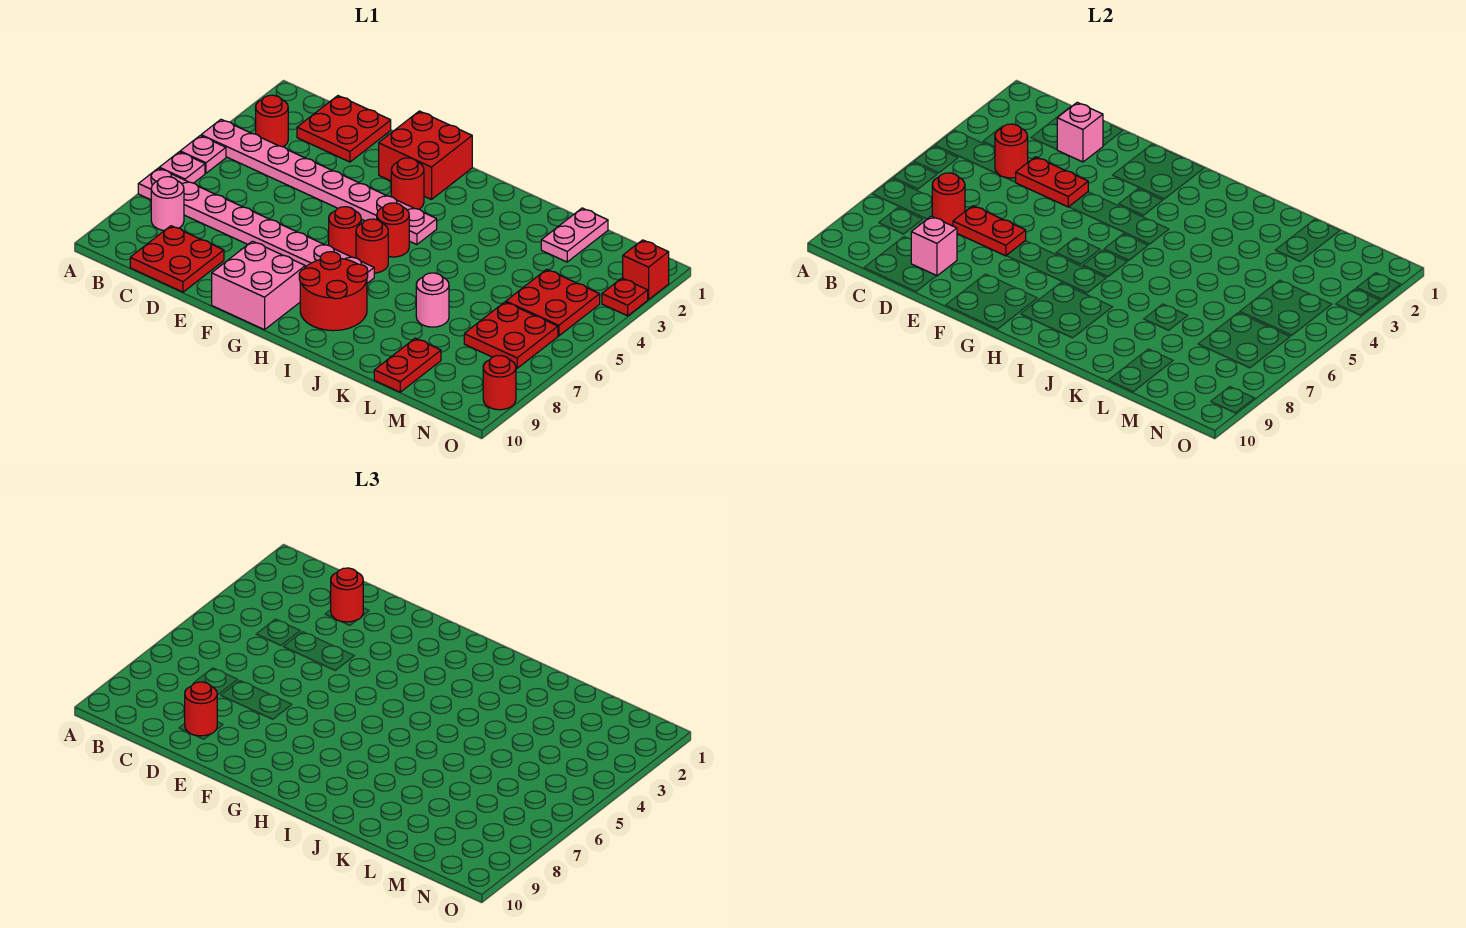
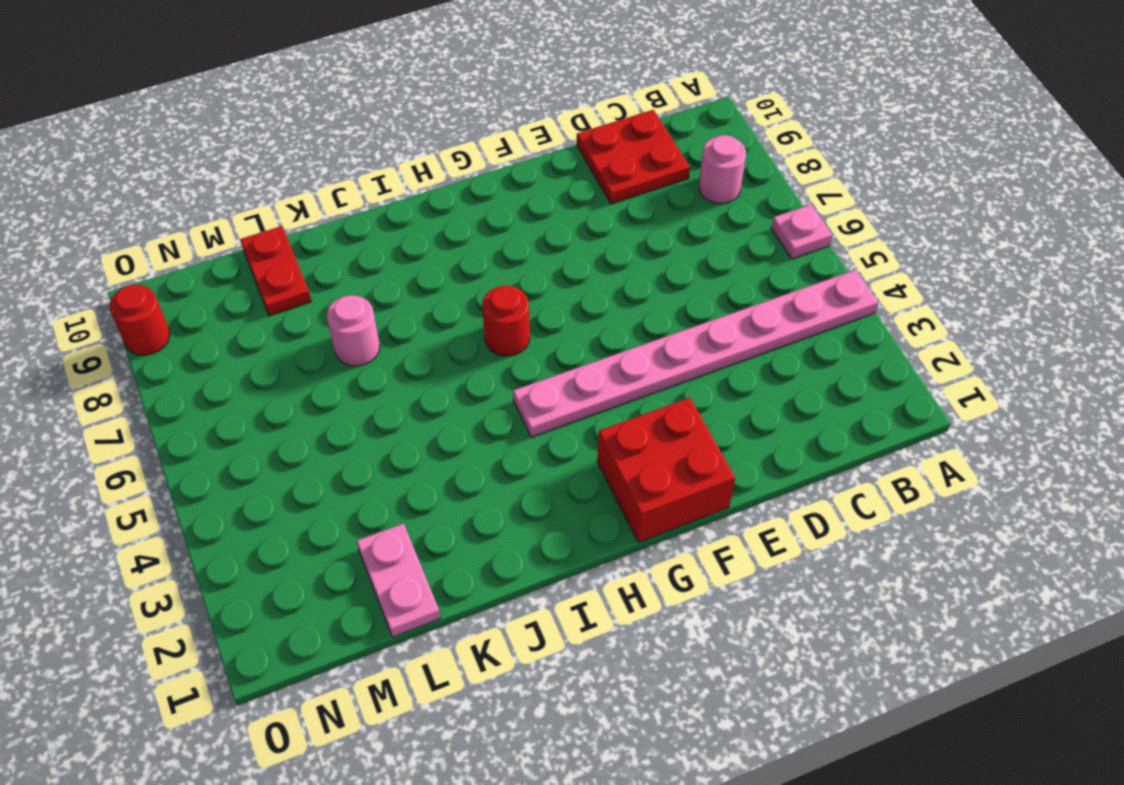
none -> pink plate A5 level 1
none -> pink plate A7:H7 level 1
none -> red round brick B3 level 1
none -> red plate C1:D2 level 1

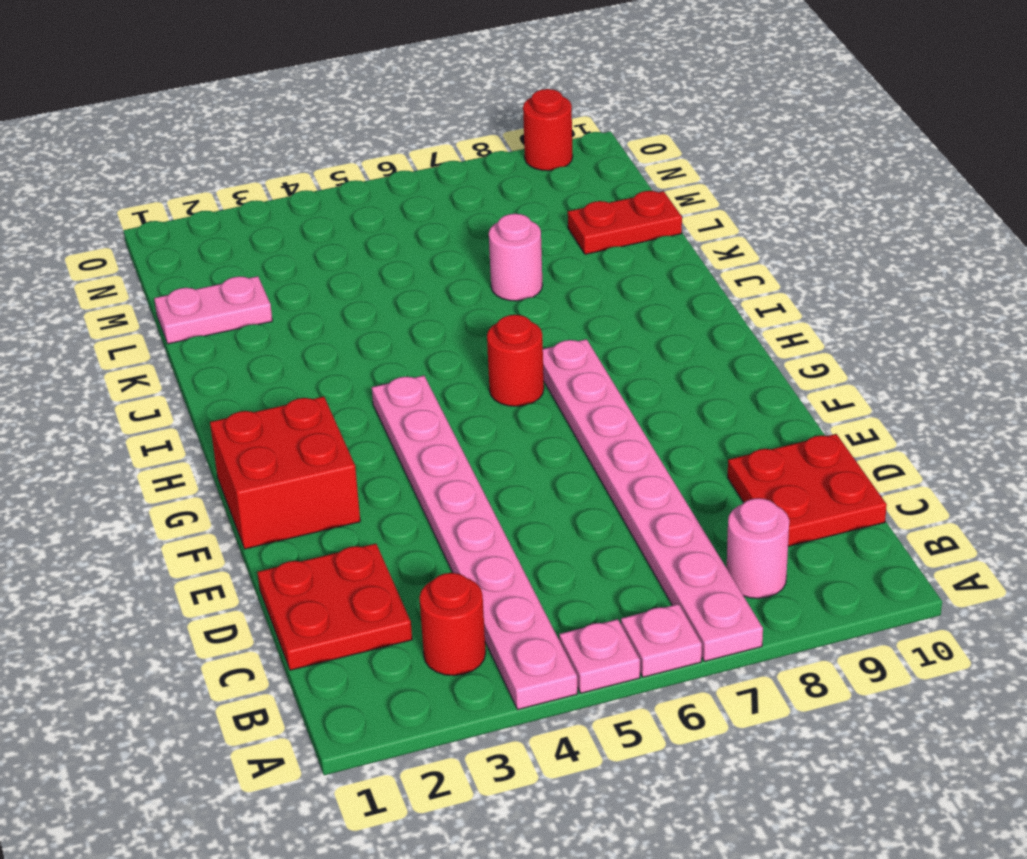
none -> pink brick F9:G10 level 1
none -> red round brick G3 level 1
none -> red round brick G6 level 1
none -> red round brick H5 level 1

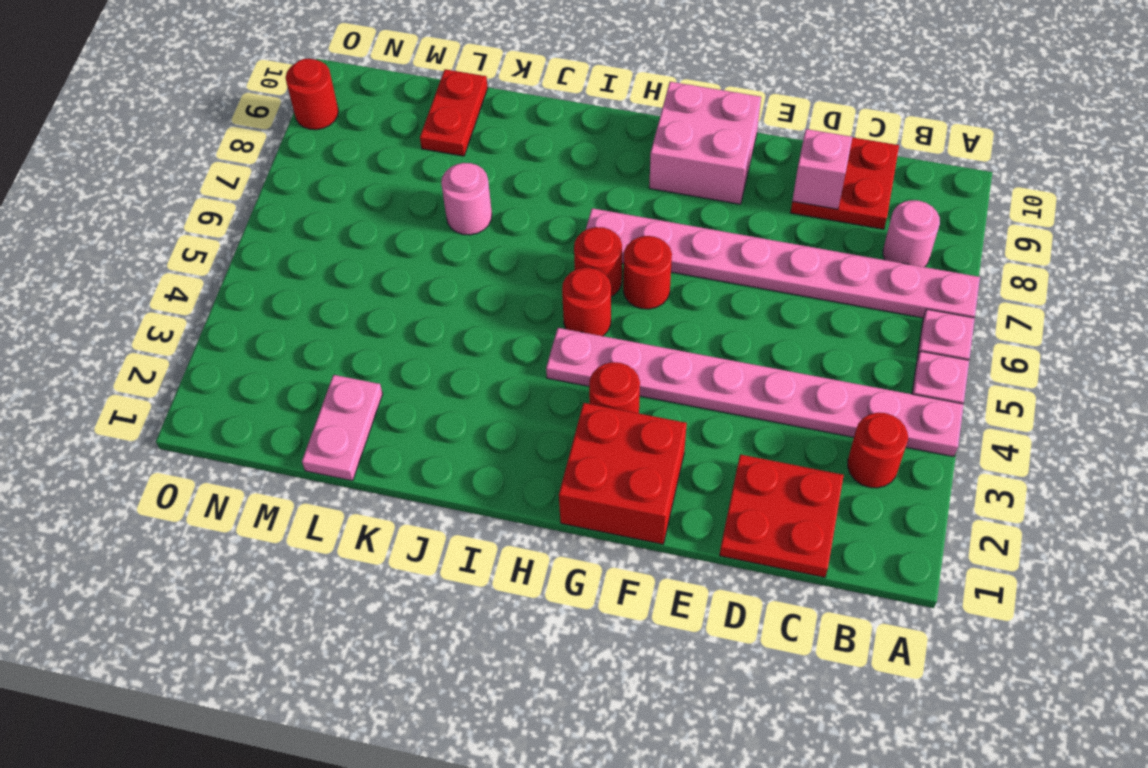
none -> red round brick H8:I9 level 1
none -> red plate M4:N5 level 1
none -> red plate M6:N7 level 1
none -> red brick O2 level 1

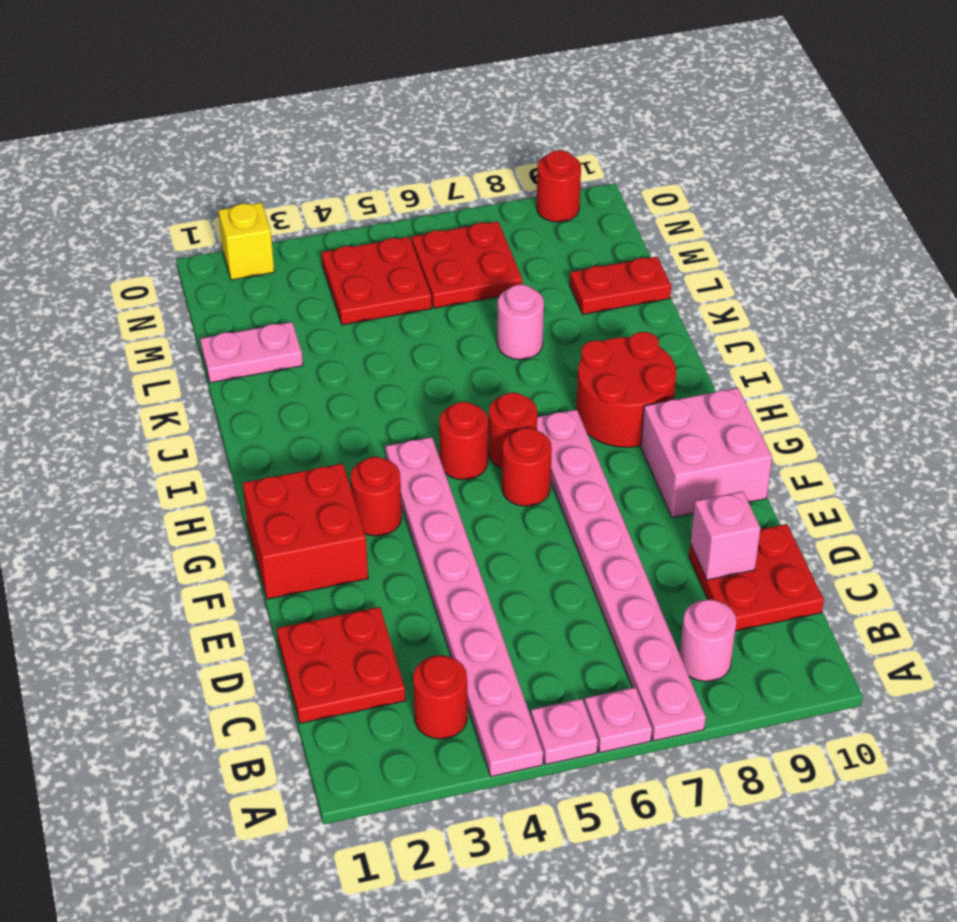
yellow brick O2 level 1 -> red brick O2 level 1
none -> red plate O3 level 1
none -> red round brick C4 level 2
none -> red round brick C7 level 2
none -> pink brick D2 level 2

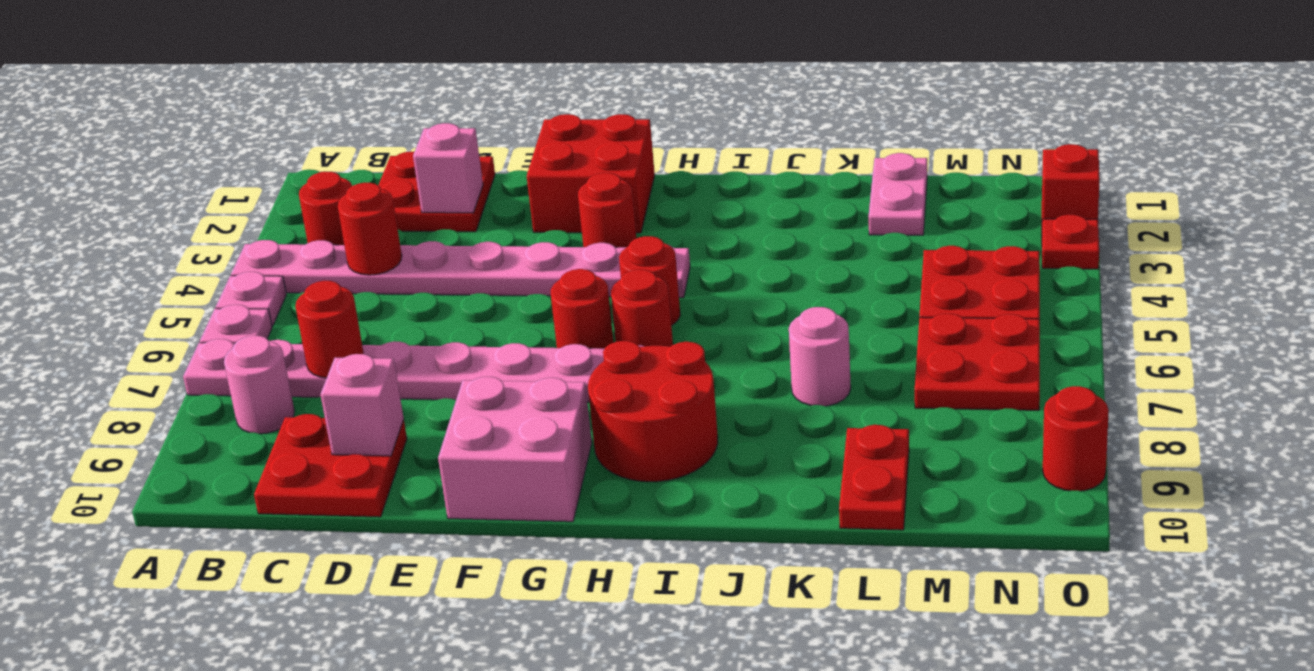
none -> red plate D4:E4 level 2
none -> red plate D7:E7 level 2
none -> red round brick D2 level 3
none -> red round brick D9 level 3

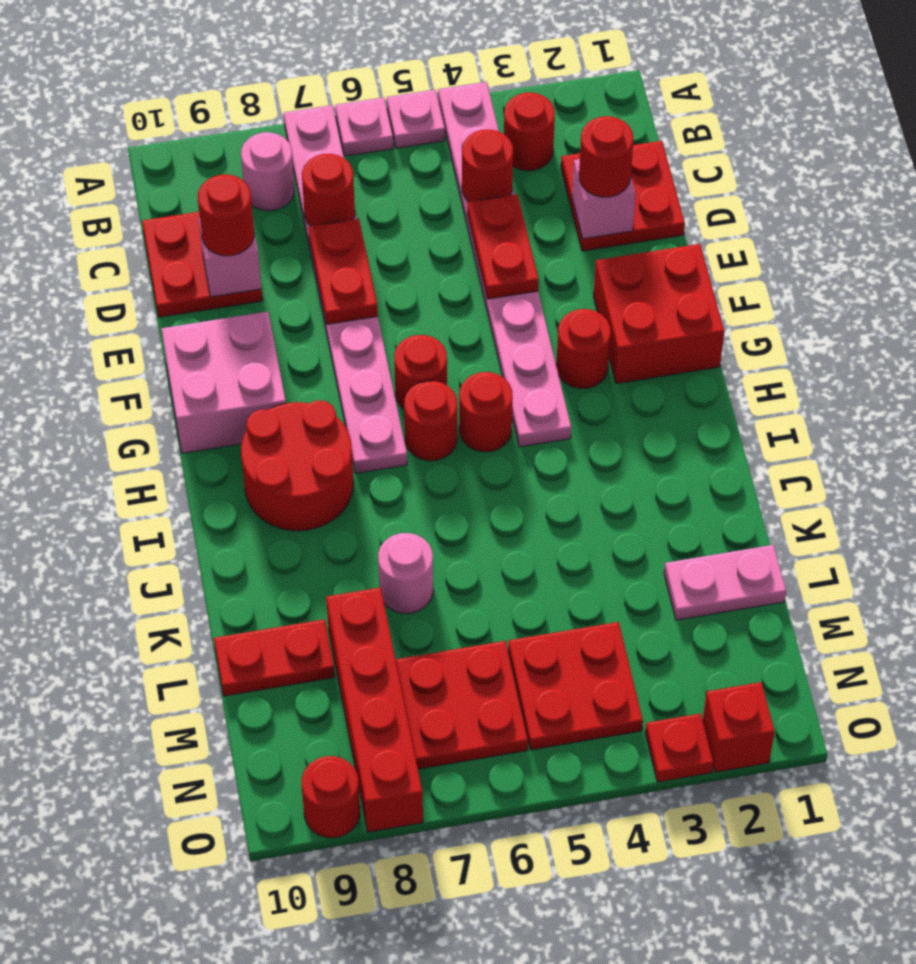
red brick L8:O8 level 1 -> none

